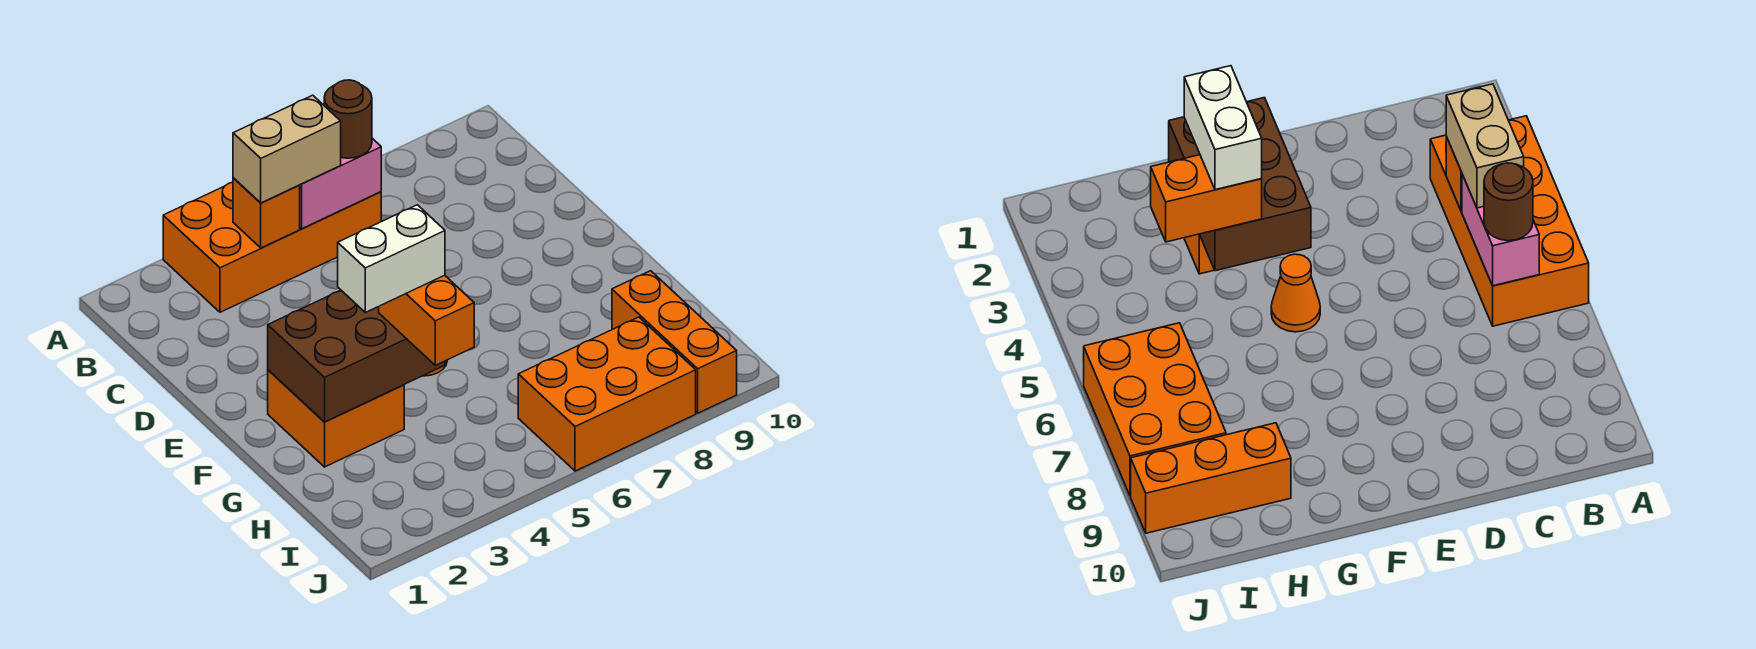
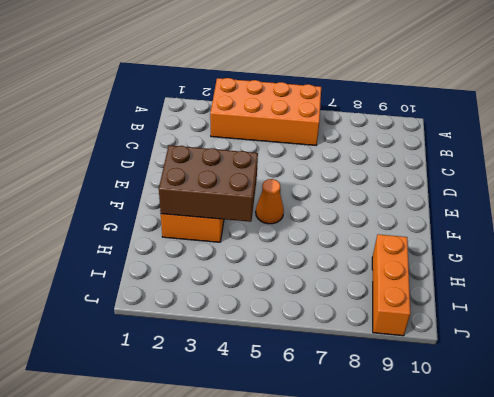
none -> orange brick I6:J8 level 1
none -> orange brick B4 level 2
none -> pink brick B5:B6 level 2

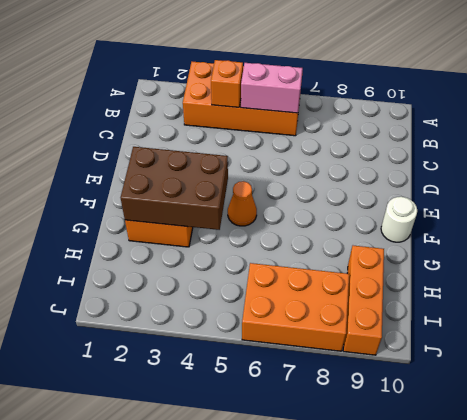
white round brick F10 level 1 -> none
none -> tan brick B4:B5 level 3
none -> brown round brick B6 level 3
none -> orange brick G4:H4 level 3

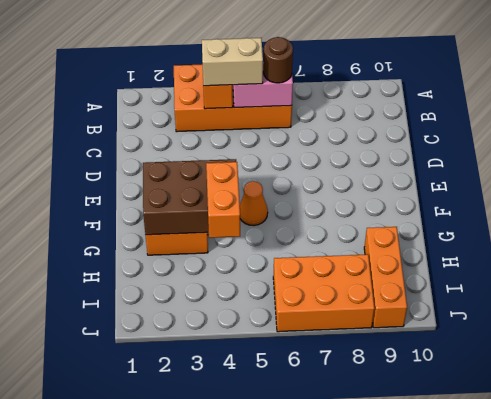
none -> white brick G3:G4 level 4

